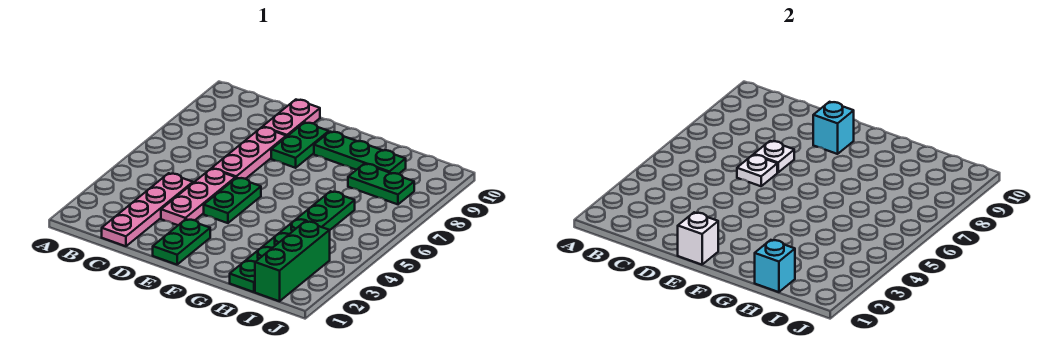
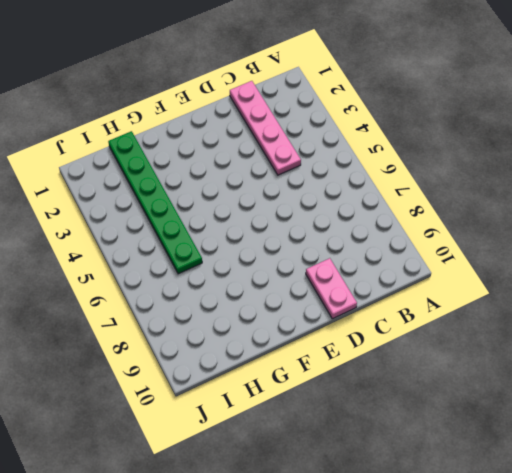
none -> pink plate D3:D5 level 1
none -> pink plate D6:D8 level 1
none -> green plate E1:E2 level 1

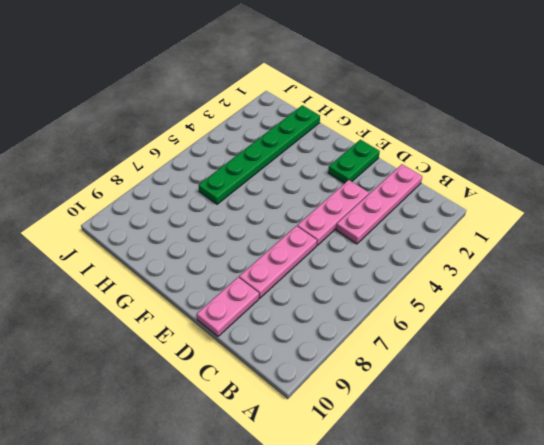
none -> green plate E4:E5 level 1
none -> green plate E8:E9 level 1
none -> green plate F9:H9 level 1

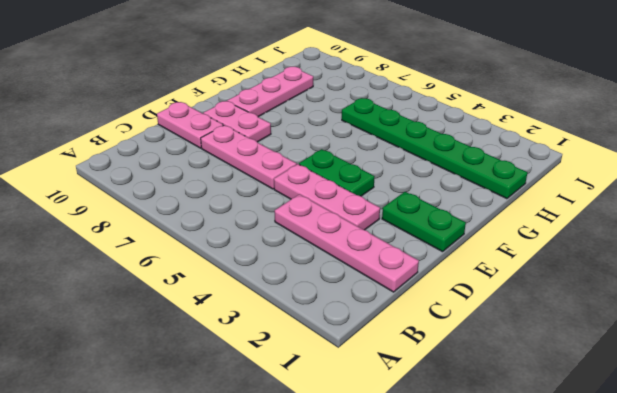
pink plate E8:E9 level 1 -> green plate E8:E9 level 1
pink plate F9:H9 level 1 -> green plate F9:H9 level 1
none -> green plate H8:I8 level 1
none -> green brick I1:I3 level 1
none -> white plate D6 level 2

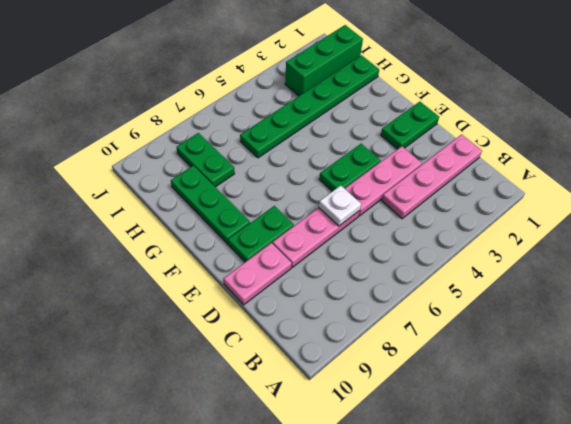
none -> white plate D7 level 2
none -> white brick E1 level 2
none -> cyan brick E9 level 2

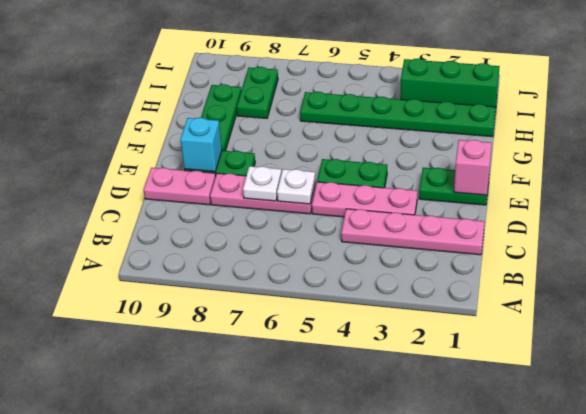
pink brick E1 level 2 -> white brick E1 level 2
none -> cyan brick H1 level 2

